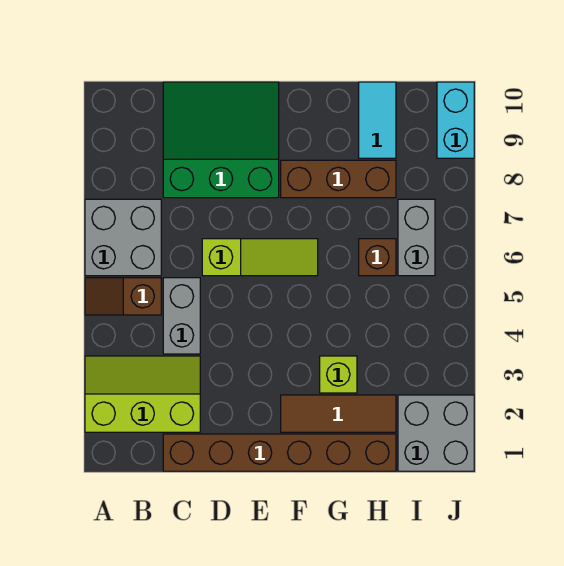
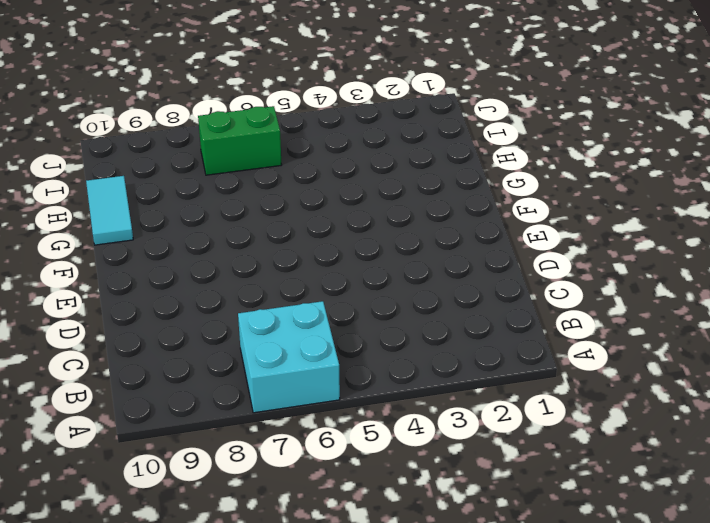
cyan brick A6:B7 level 1 -> grey brick A6:B7 level 1
cyan tile G10:H10 level 1 -> cyan tile H9:H10 level 1
green brick I6:I7 level 1 -> grey brick I6:I7 level 1
none -> lime slope A2:C3 level 1 top 2
none -> brown slope A5:B5 level 1 top B
none -> brown brick C1:H1 level 1

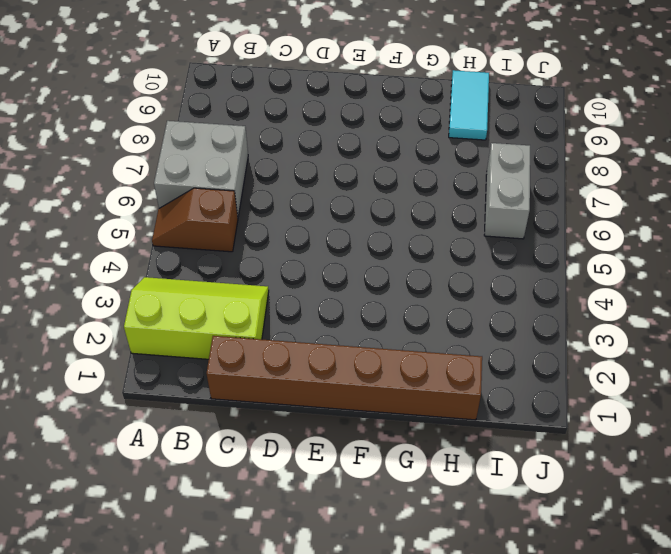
none -> grey brick C4:C5 level 1
none -> green slope C8:E10 level 1 top 8
none -> lime slope D6:F6 level 1 top D

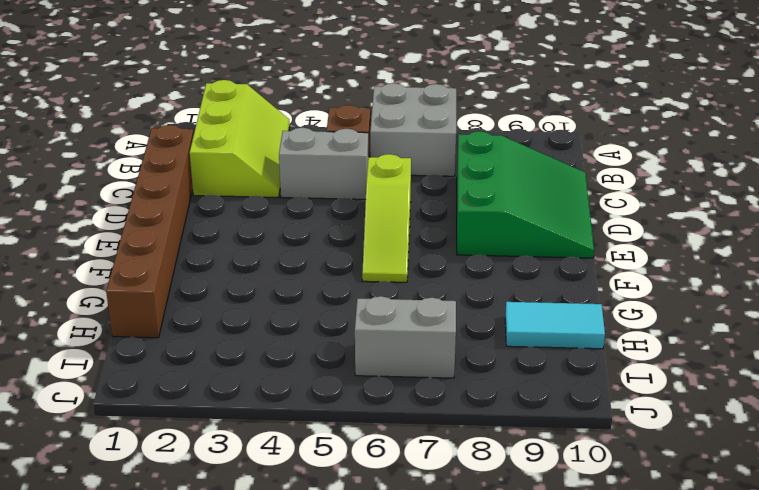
none -> brown tile F2:H2 level 1
none -> brown brick F8:H8 level 1
none -> lime brick G3 level 1

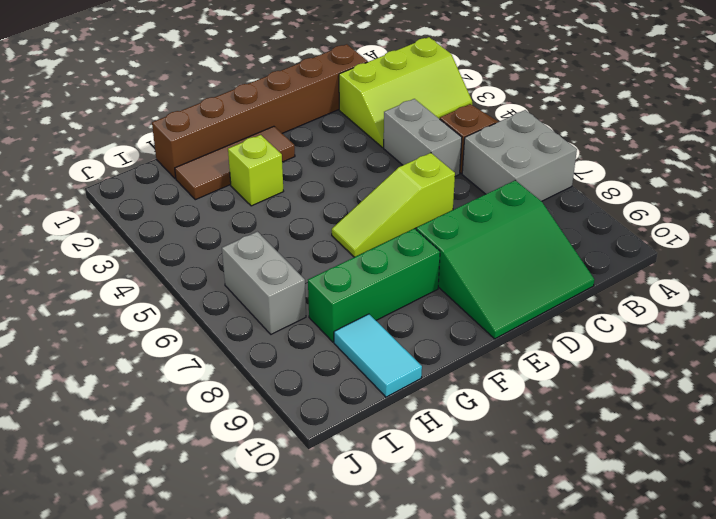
green brick F8:H8 level 1 -> brown brick F8:H8 level 1
none -> brown brick H6 level 1
none -> grey brick I1:J2 level 1
none -> cyan brick J9:J10 level 1

